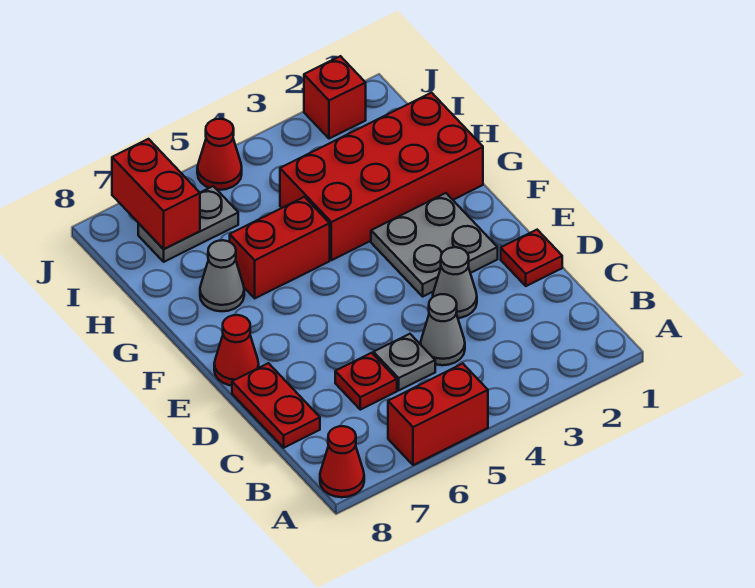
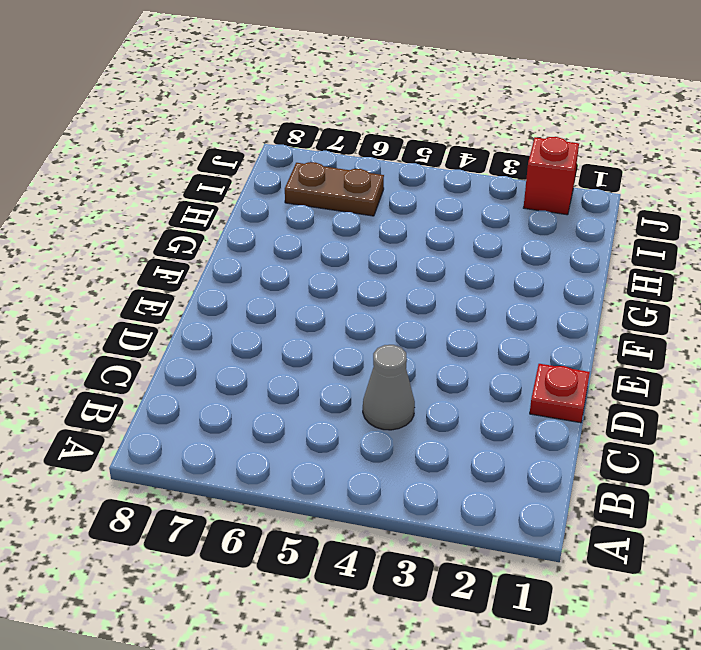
brown plate I6:I7 level 1 -> grey plate I6:I7 level 1
none -> red brick A5:A6 level 1
none -> red cone A8 level 1
none -> grey plate C5 level 1

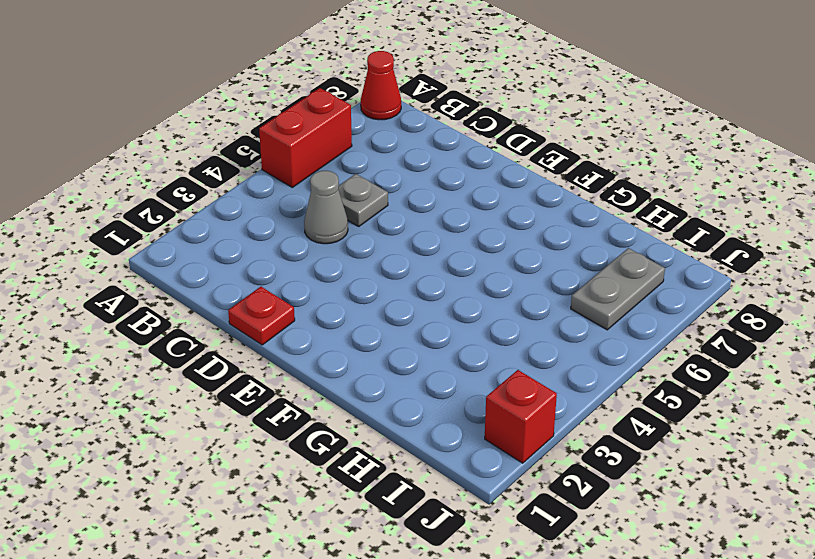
none -> red plate C6 level 1
none -> red plate C8:D8 level 1
none -> grey cone D3 level 1

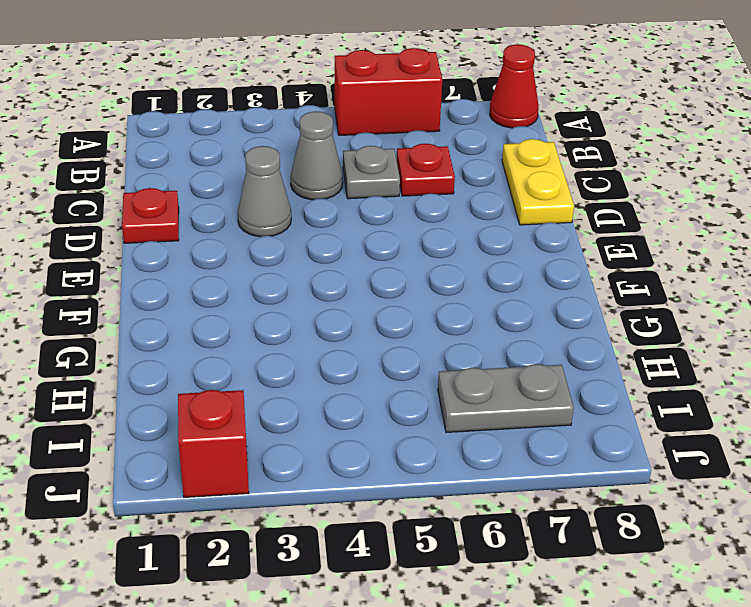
yellow plate C8:D8 level 1 -> red plate C8:D8 level 1
none -> grey plate E2:F3 level 1
none -> red cone E8 level 1
none -> red brick G1:H4 level 1

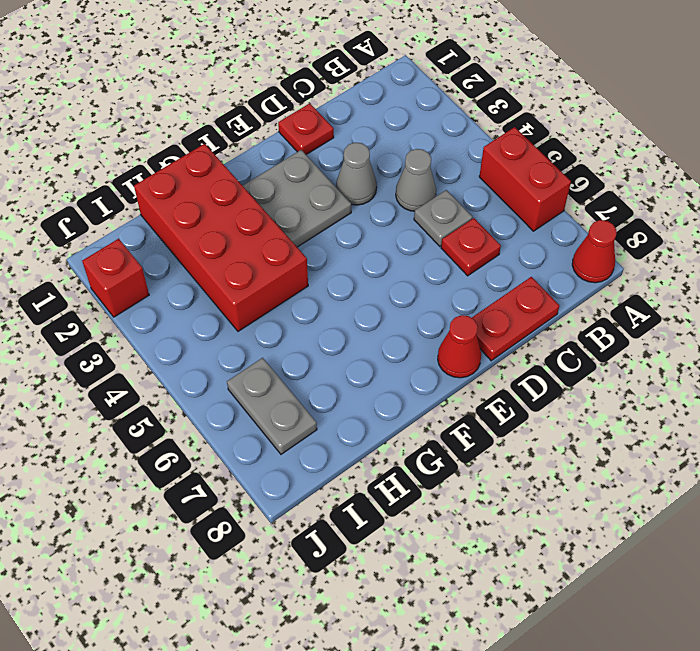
none -> red brick G5:G6 level 1
none -> grey cone G7 level 1
none -> red cone J5 level 1

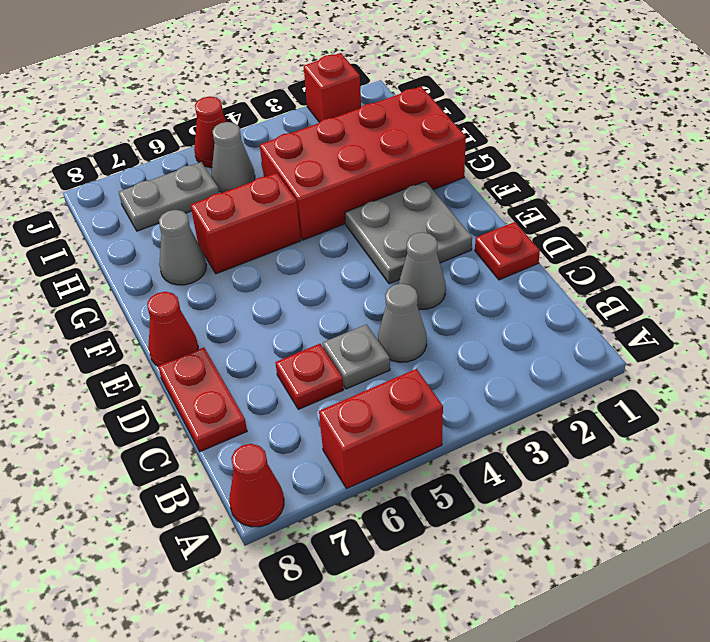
grey cone I5 level 1 -> none
none -> red brick I7:J7 level 2

